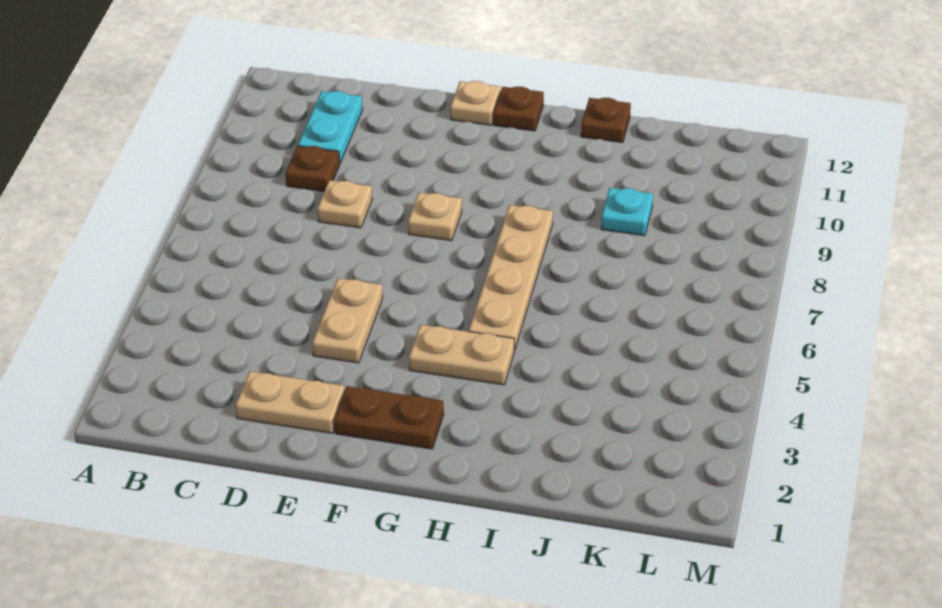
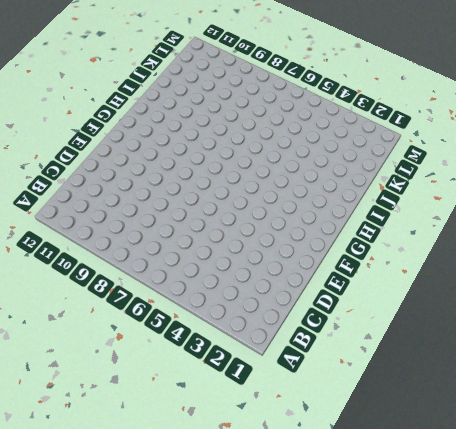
none -> brown plate C9 level 1
none -> cyan plate C10:C11 level 1
none -> tan plate D2:E2 level 1

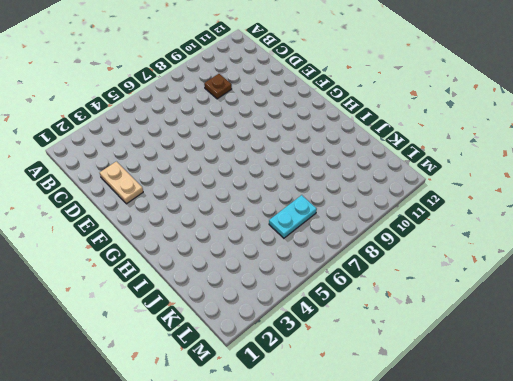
cyan plate K6:K7 level 1 -> cyan plate C10:C11 level 1
none -> tan plate D8 level 1
none -> tan plate E4:E5 level 1
none -> brown plate F2:G2 level 1

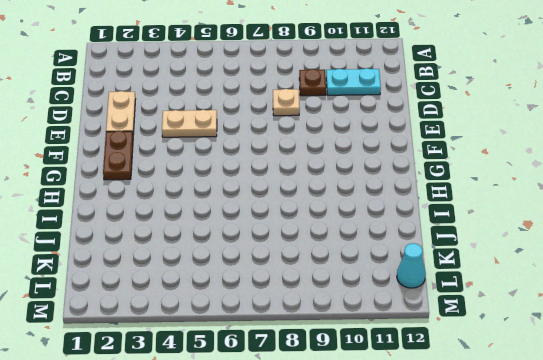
cyan cone L12 level 1 -> none
none -> tan plate F8 level 1
none -> tan plate F12 level 1
none -> tan plate G4:H4 level 1

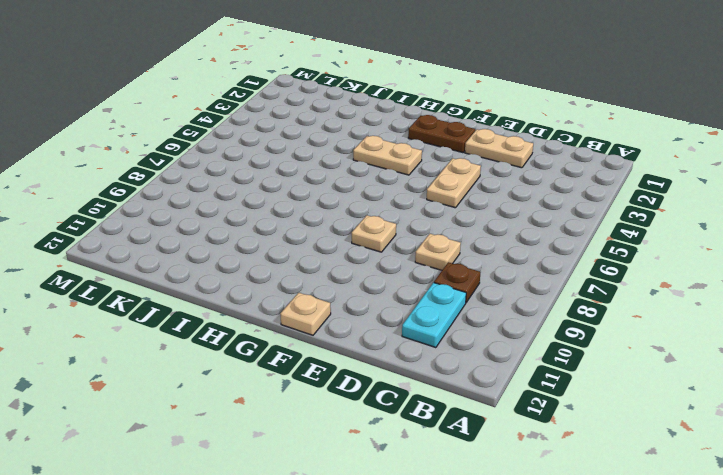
none -> brown plate G12 level 1
none -> tan plate H5:H8 level 1
none -> brown plate I12 level 1

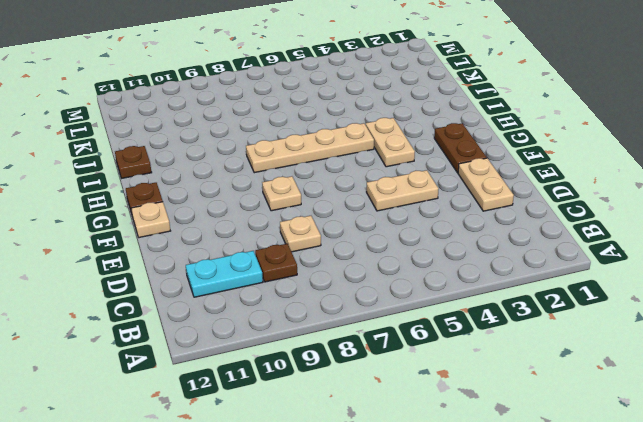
none -> cyan plate J9 level 1

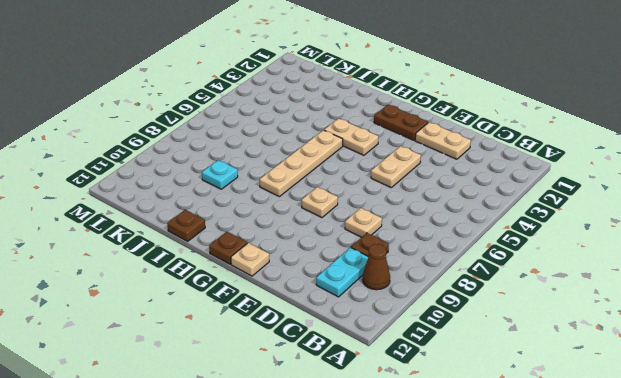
brown cone B10 level 1 -> none

